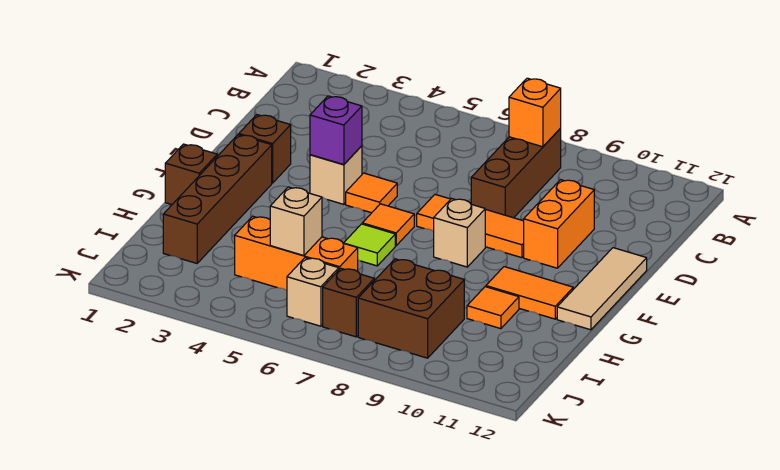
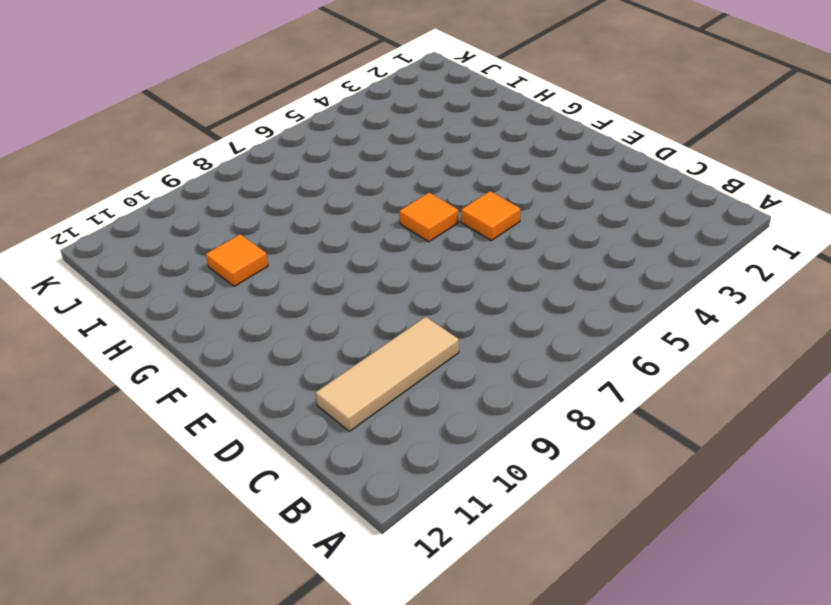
tan tile C9:C11 level 1 -> tan tile E12:G12 level 1
none -> brown brick B8:D8 level 1
none -> orange brick D10:E10 level 1
none -> brown brick E2 level 1

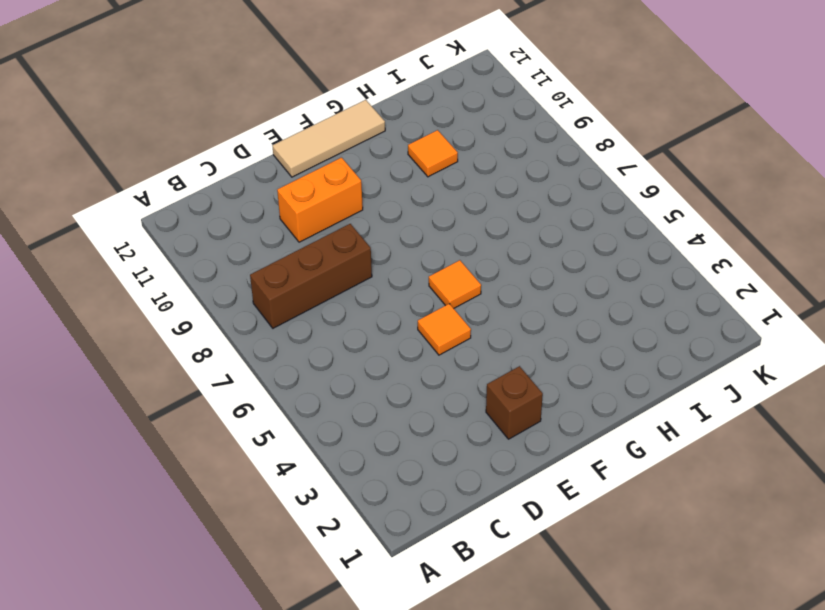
none -> tan brick E4 level 1
none -> orange tile E7:E9 level 1
none -> brown brick F2:I2 level 1

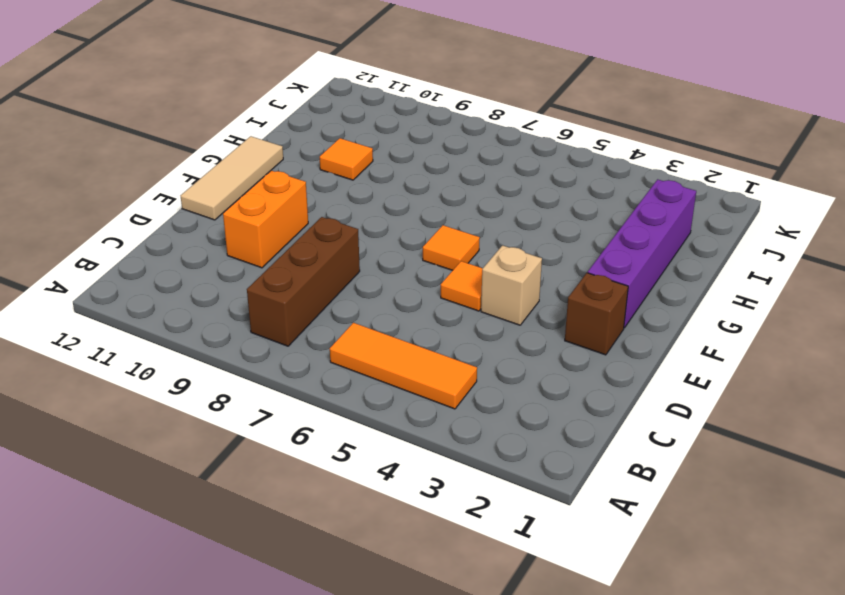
orange tile B4:B6 level 1 -> orange tile E7:E9 level 1
purple brick F2:I2 level 1 -> brown brick F2:I2 level 1
none -> tan brick F8 level 1
none -> brown brick G1 level 1
none -> lime tile G6 level 1

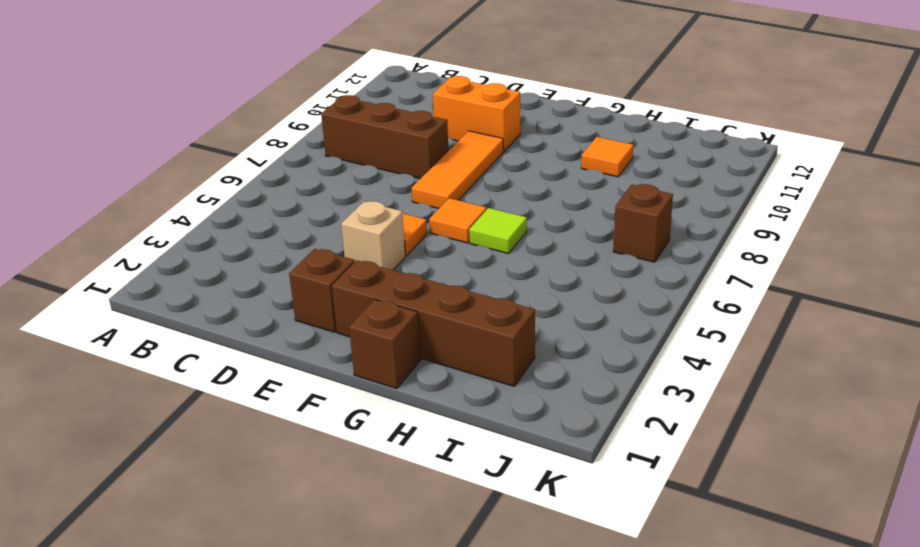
none -> tan tile E12:G12 level 1
none -> tan brick F8 level 1
none -> orange tile G10:G11 level 1

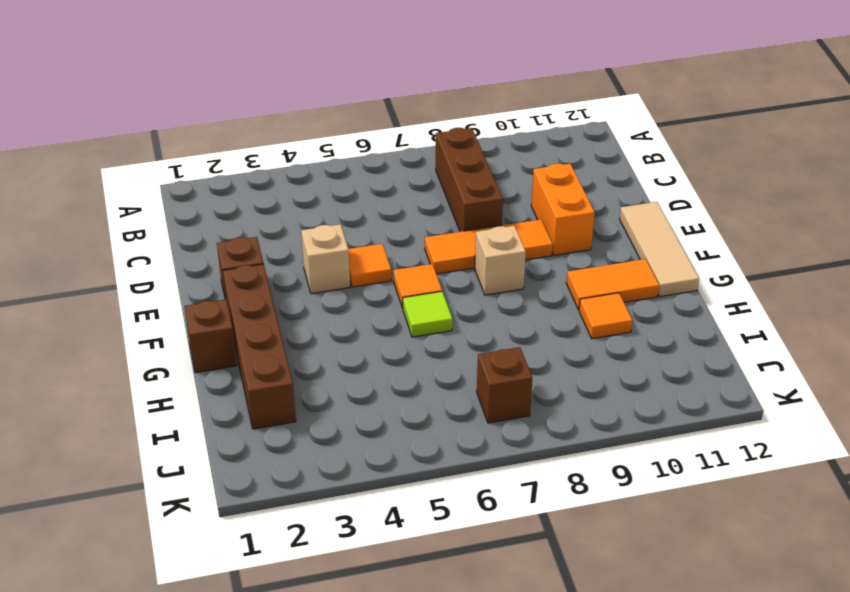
none -> orange brick I4:I6 level 1
none -> brown brick I8:J9 level 1
none -> tan brick J6 level 1

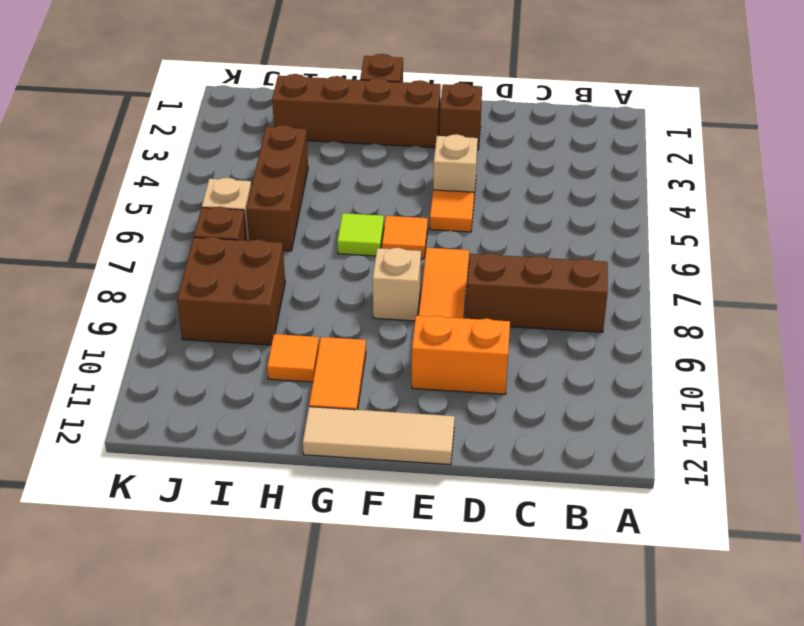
brown brick I4:I6 level 1 -> orange brick I4:I6 level 1
none -> orange brick B8 level 2
none -> purple brick E4 level 2
none -> tan brick I5 level 2

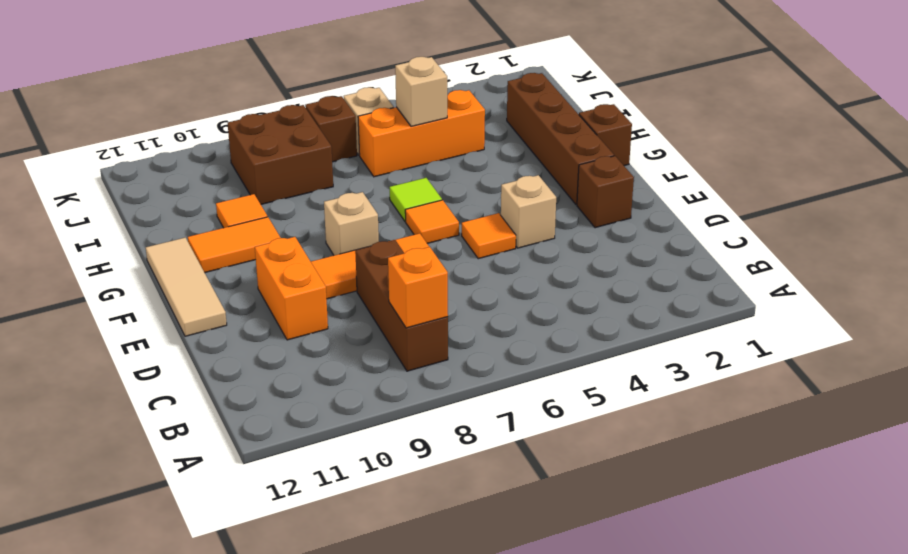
none -> purple brick E4 level 2

